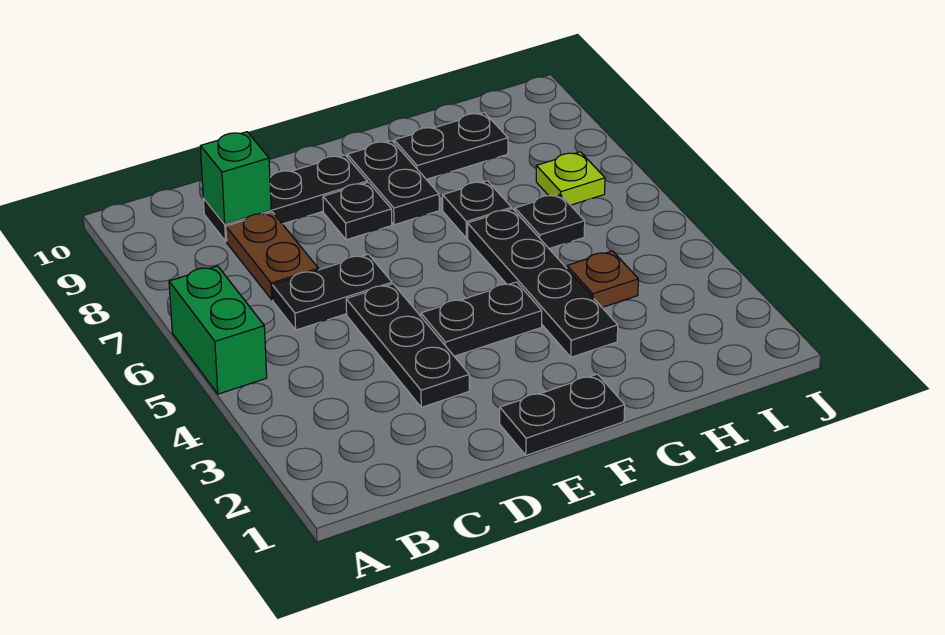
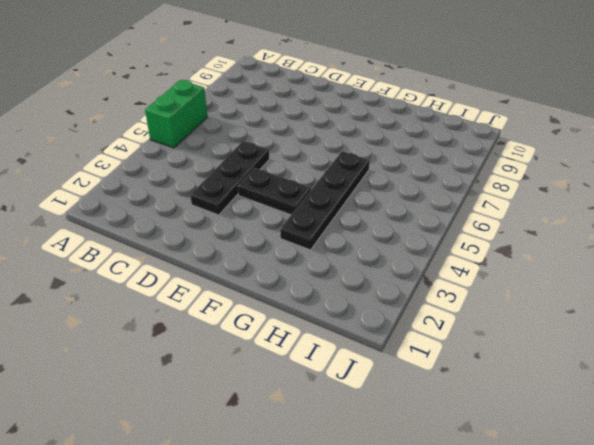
none -> black plate C6:D6 level 1
none -> brown plate C7:C8 level 1
none -> black plate C9:E9 level 1

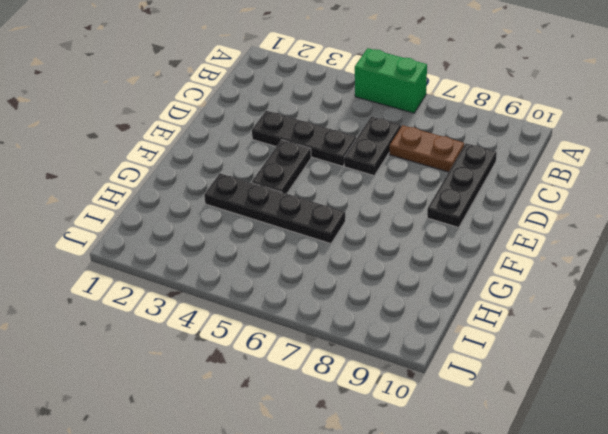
none -> black plate E1:F1 level 1
none -> black plate E8 level 1
none -> black plate F8:F9 level 1

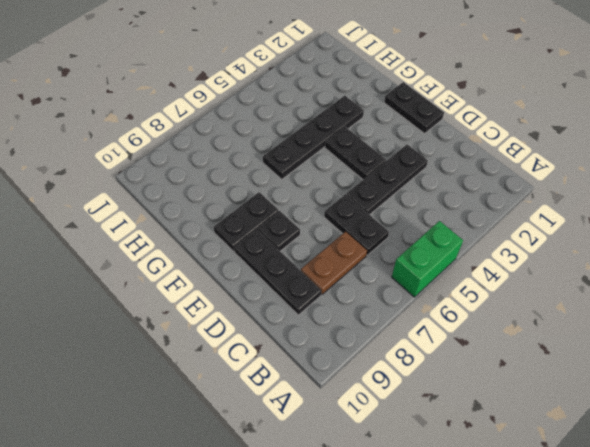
none -> black plate G7 level 1
none -> black plate G9:H9 level 1
none -> brown plate H4 level 1

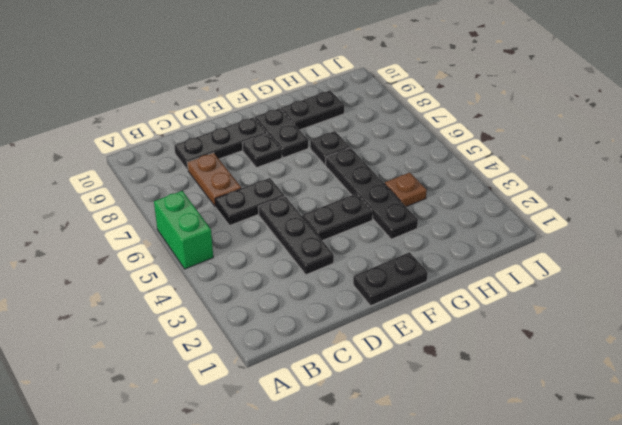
none -> black plate H6 level 1
none -> lime plate I7 level 1
none -> green brick C9 level 2

